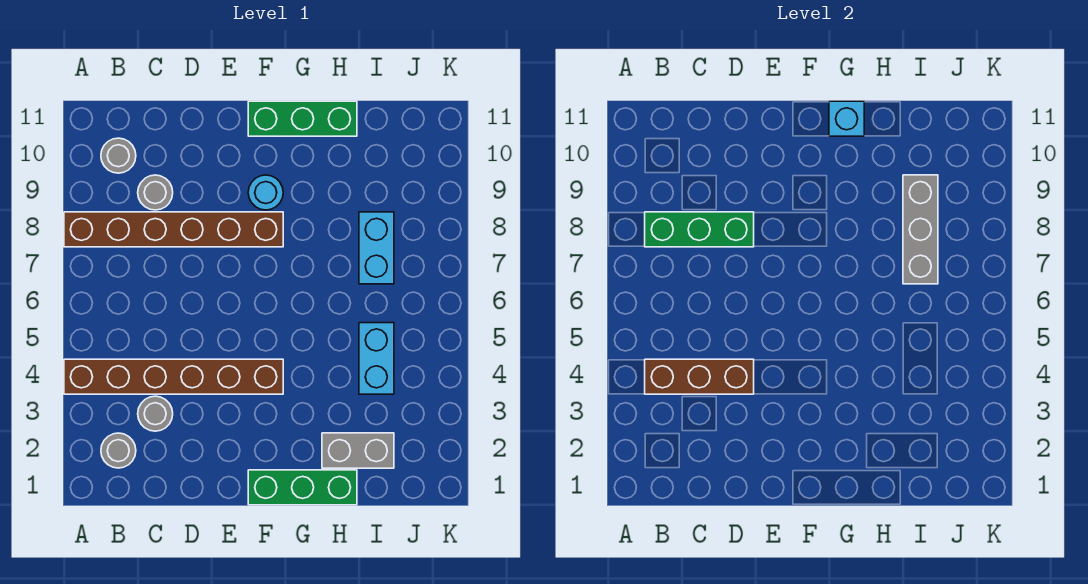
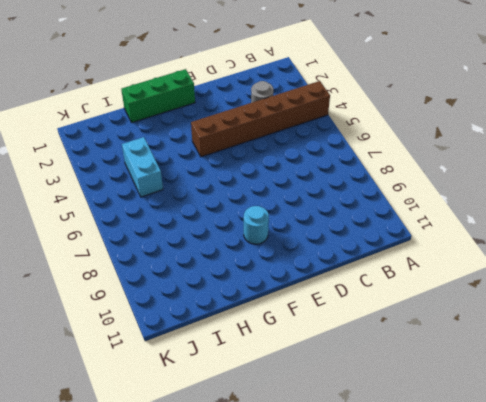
none -> brown brick A8:F8 level 1
none -> grey round brick B2 level 1
none -> grey round brick B10 level 1

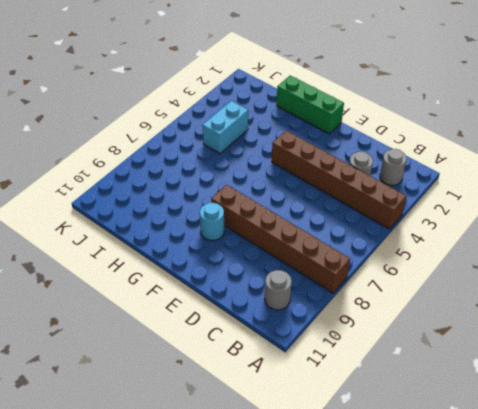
none -> grey round brick C9 level 1
none -> green brick F11:H11 level 1
none -> grey brick H2:I2 level 1

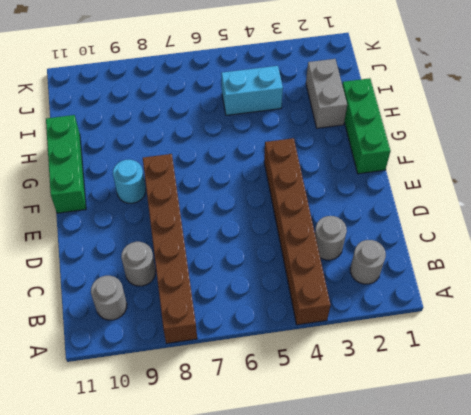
none -> cyan brick I7:I8 level 1
none -> brown brick B4:D4 level 2
none -> green brick B8:D8 level 2

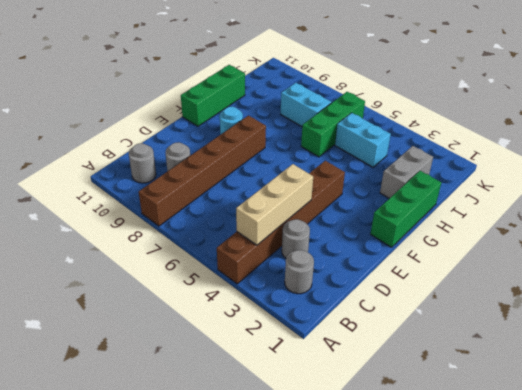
tan brick B4:D4 level 2 -> brown brick B4:D4 level 2
green brick H6:J6 level 1 -> green brick B8:D8 level 2
none -> cyan brick G11 level 2
none -> grey brick I7:I9 level 2

